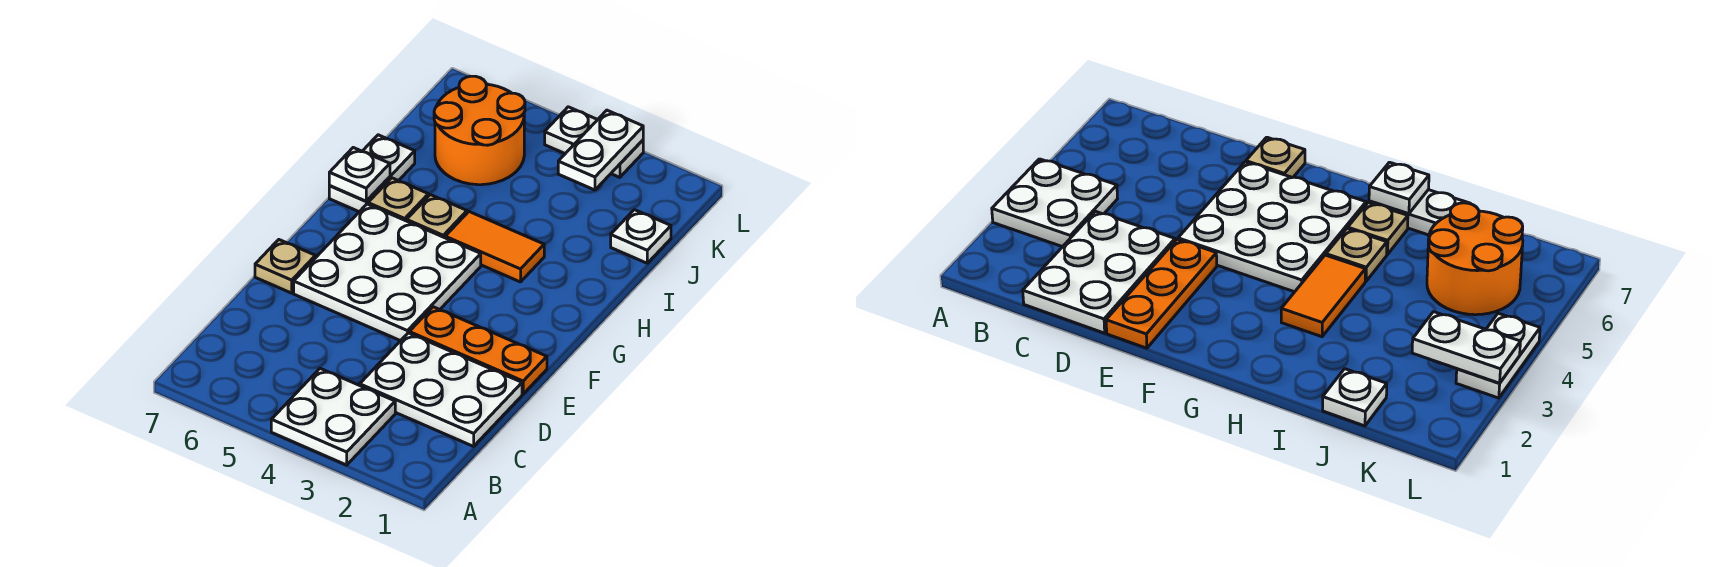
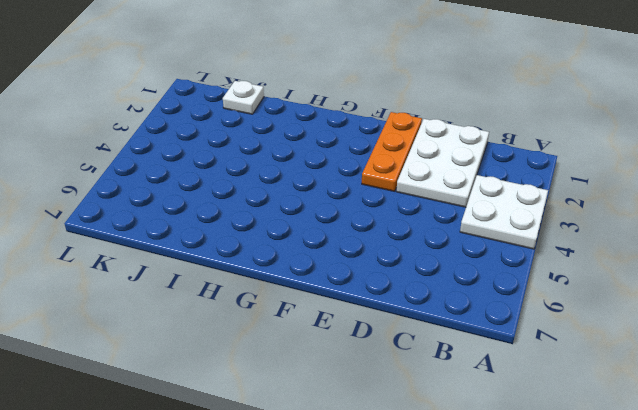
none -> white plate E4:G6 level 1
none -> tan plate E7 level 1
none -> orange tile H3:H4 level 1

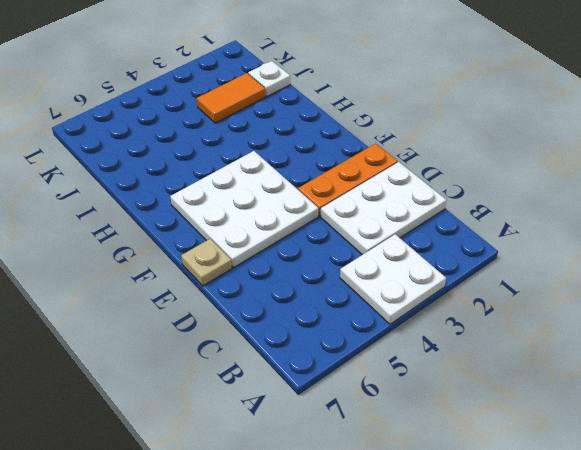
orange tile J2:J3 level 1 -> orange tile H3:H4 level 1
none -> tan plate H5 level 1
none -> tan plate H6 level 1
none -> white plate H7:I7 level 1

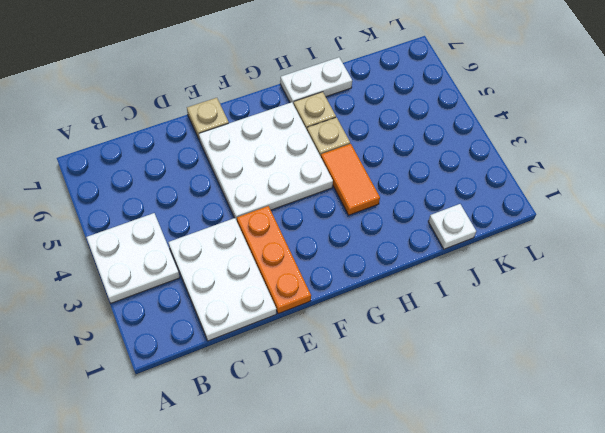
none -> orange round brick J5:K6 level 1
none -> white plate L3:L4 level 1
none -> white plate H7 level 2

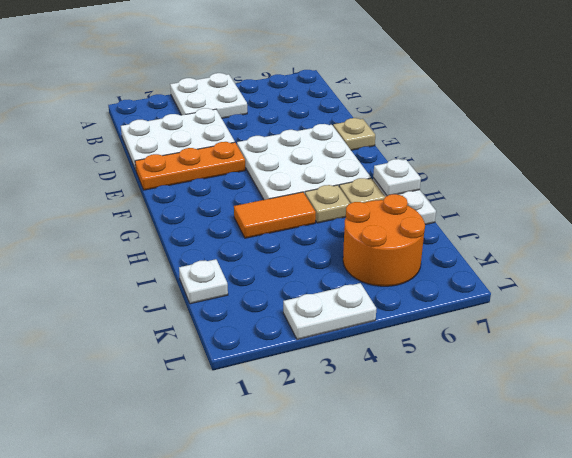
none -> white plate K3:L3 level 2

